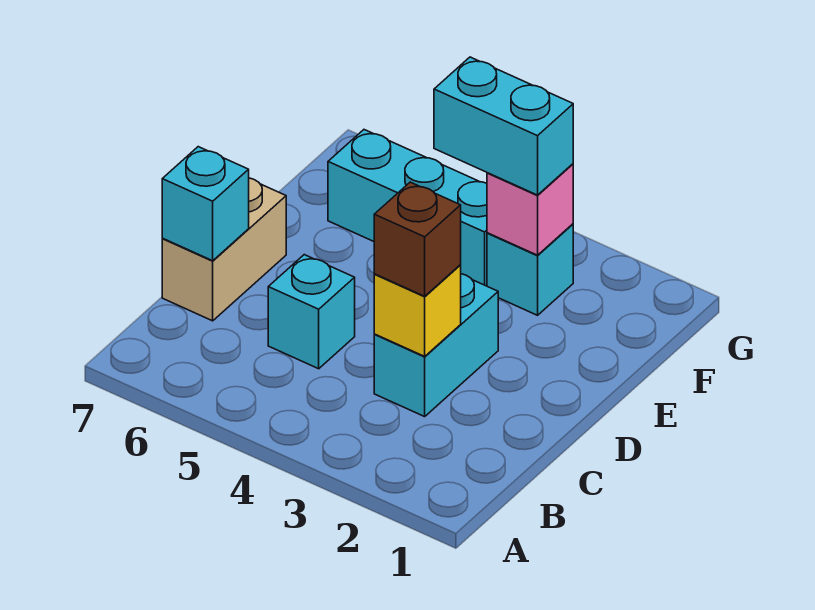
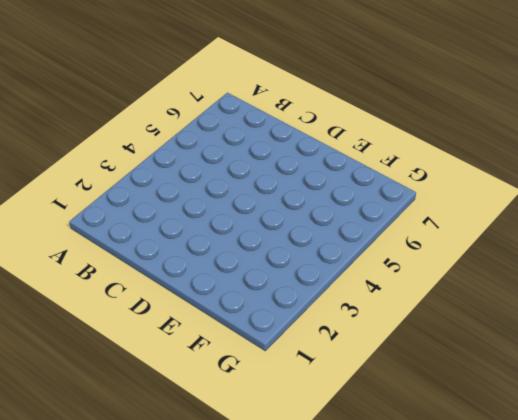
none -> cyan brick C3:D3 level 1
none -> cyan brick C5 level 1

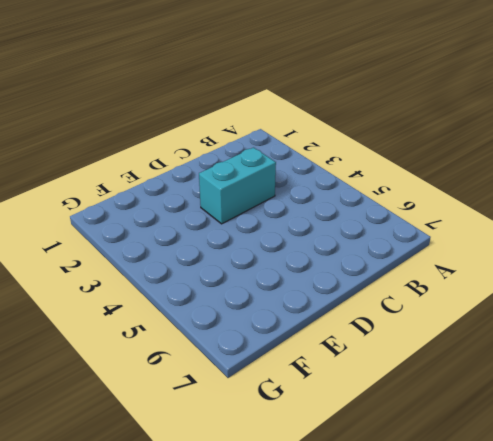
none -> cyan brick C5 level 1
none -> tan brick C7:D7 level 1

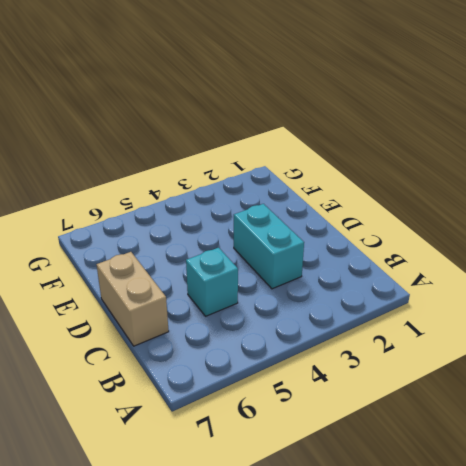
none -> cyan brick F3 level 1
none -> cyan brick F4:F6 level 1

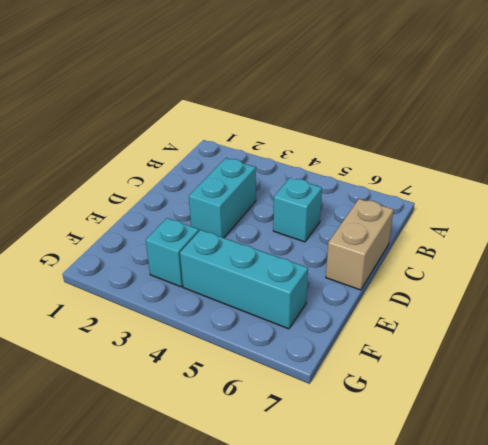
none -> yellow brick C3 level 2
none -> cyan brick C7 level 2

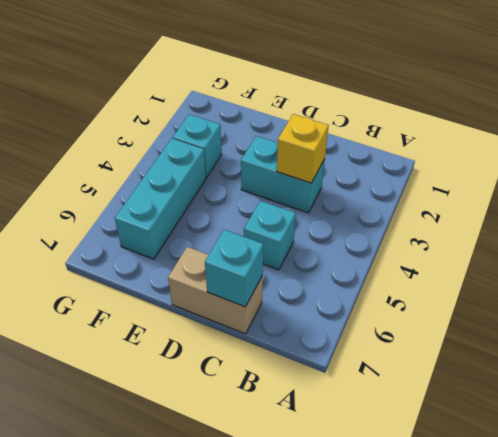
none -> pink brick F3 level 2
none -> brown brick C3 level 3

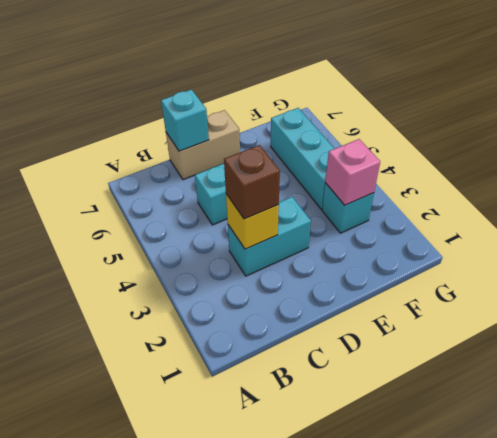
none -> cyan brick F3:F4 level 3

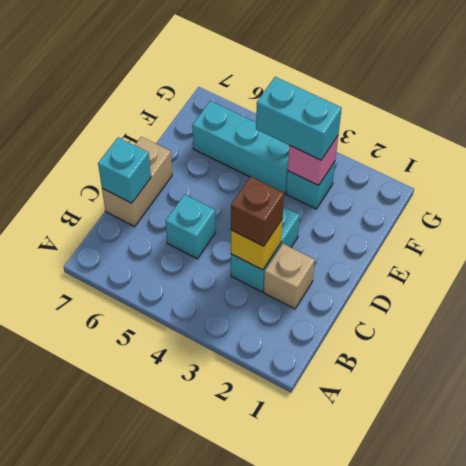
tan brick C2 level 1 -> none

